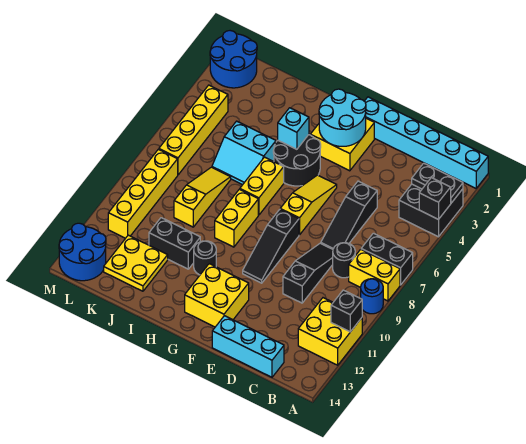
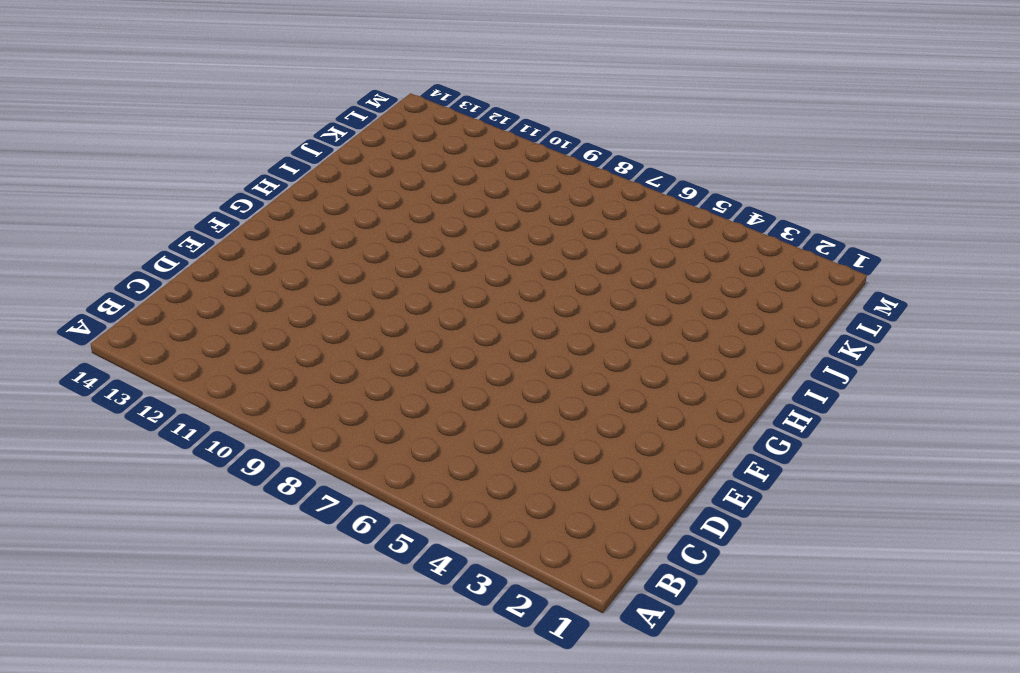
none -> cyan brick A1:F1 level 1
none -> black brick A3:B4 level 1
none -> black brick A7:B7 level 1
none -> yellow brick A8:B8 level 1

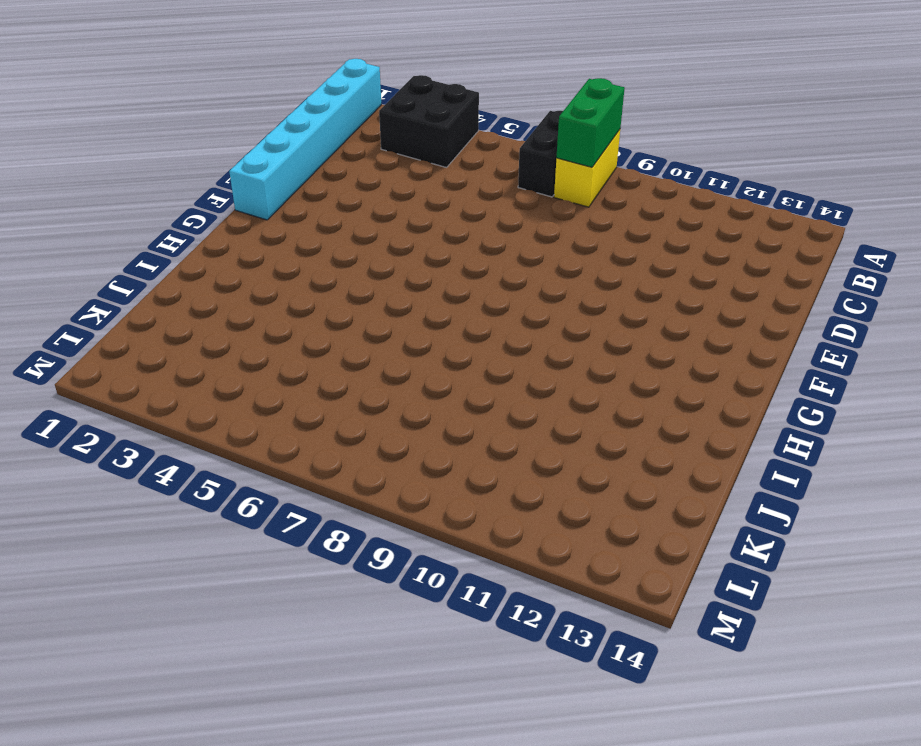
green brick A8:B8 level 2 -> none
none -> blue round brick A9 level 1
none -> yellow brick A11:B12 level 1
none -> black round brick C8 level 1
none -> cyan brick C14:E14 level 1

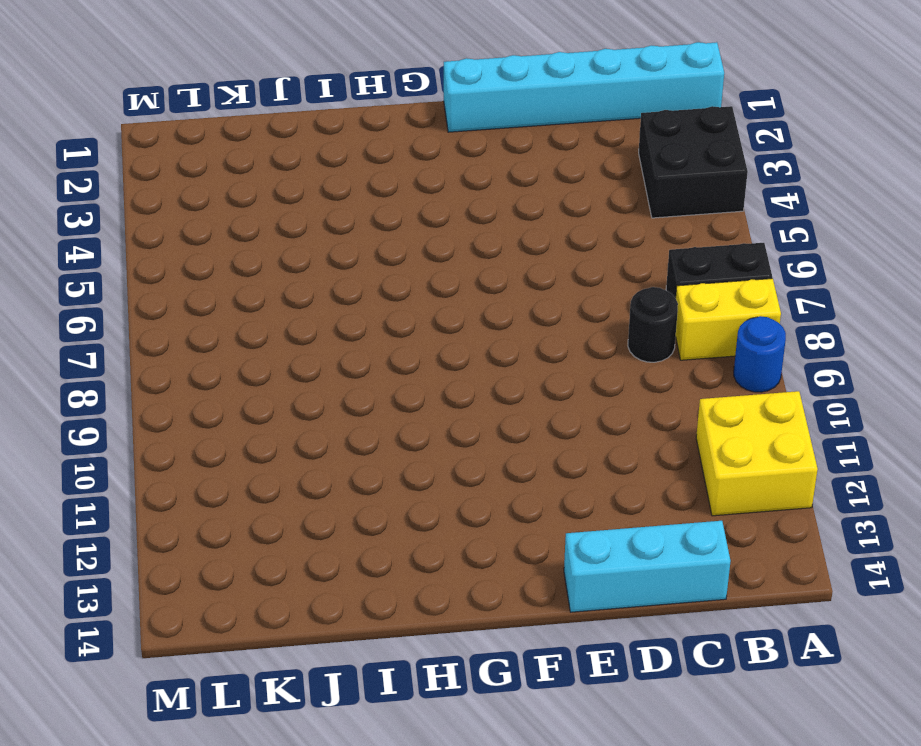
none -> black slope D5:D7 level 1 top 5
none -> black slope D8:D10 level 1 top 10
none -> yellow brick F2:G3 level 1
none -> yellow slope F5:F7 level 1 top 7

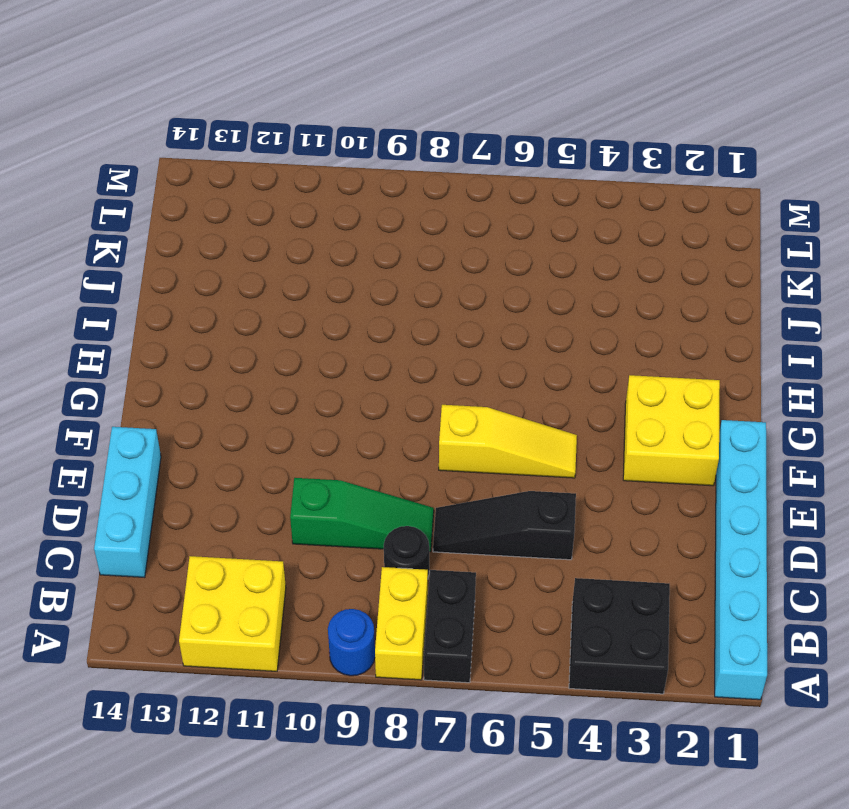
green slope D8:D10 level 1 top 10 -> black slope D8:D10 level 1 top 10
none -> black slope F8:F10 level 1 top 8
none -> yellow brick F12:G13 level 1
none -> black round brick G4:H5 level 1
none -> yellow brick H6:H7 level 1

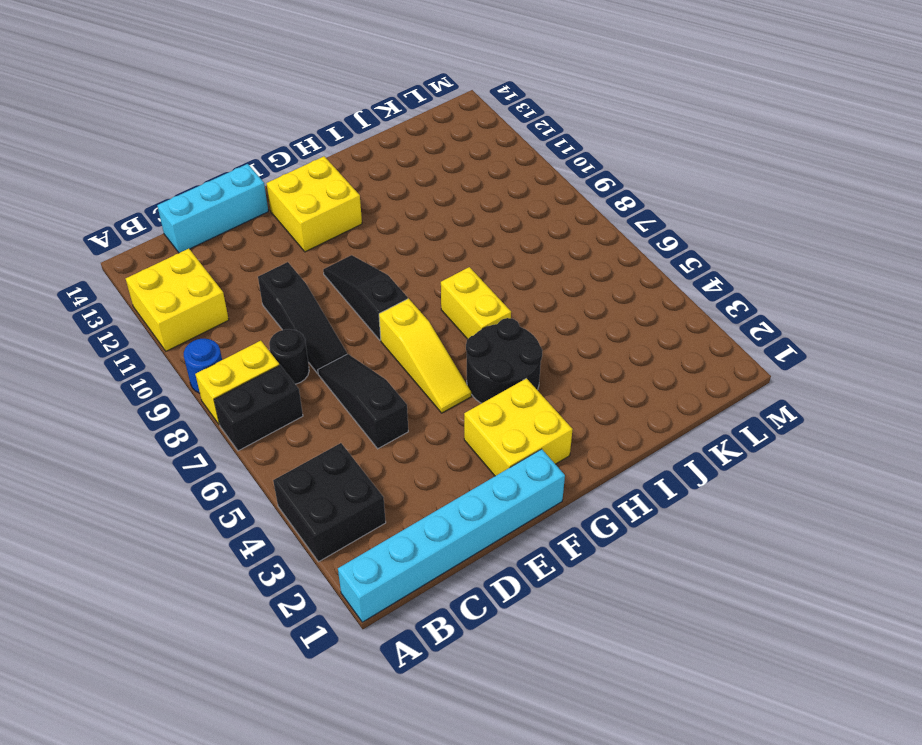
none -> yellow brick H8:H9 level 1
none -> black round brick H11 level 1
none -> cyan slope I5:J6 level 1 top 5
none -> black brick I11:J11 level 1

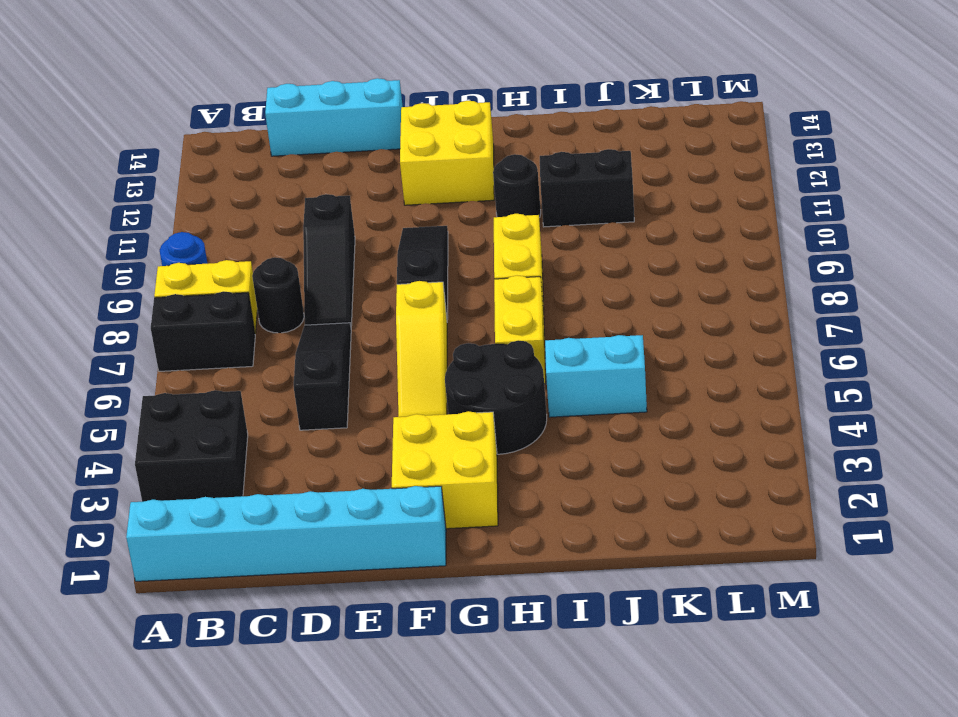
none -> yellow brick A11:B12 level 1
none -> yellow slope J7:J9 level 1 top 9
none -> yellow plate J12:K13 level 1
none -> blue round brick L1:M2 level 1

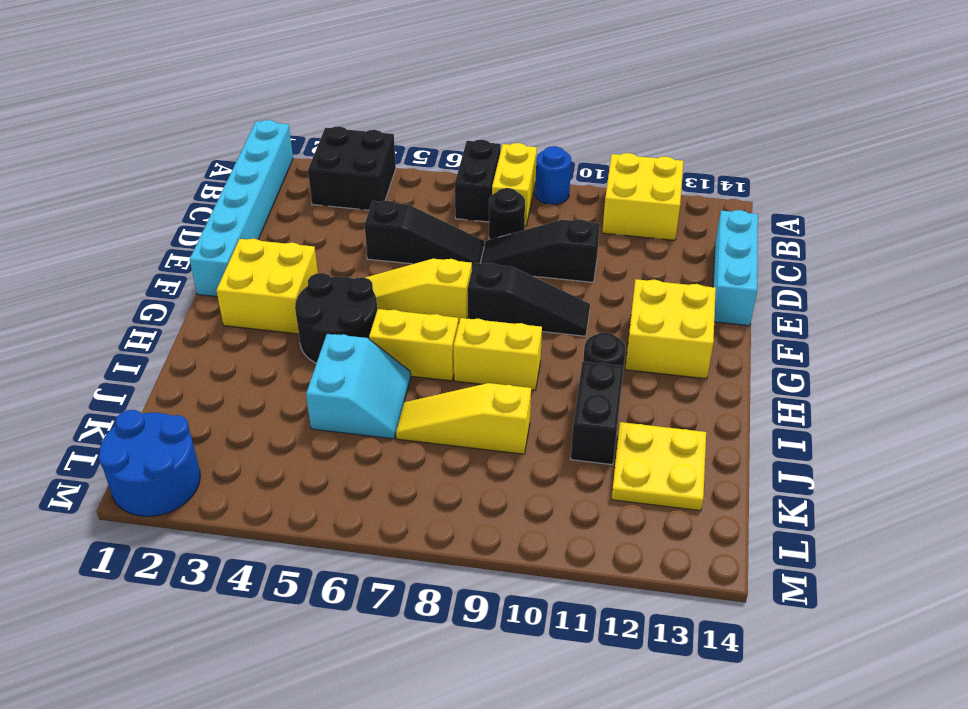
none -> yellow brick L4:L7 level 1
none -> yellow brick L8:L11 level 1
none -> blue round brick L13:M14 level 1
none -> black plate A3:B3 level 2

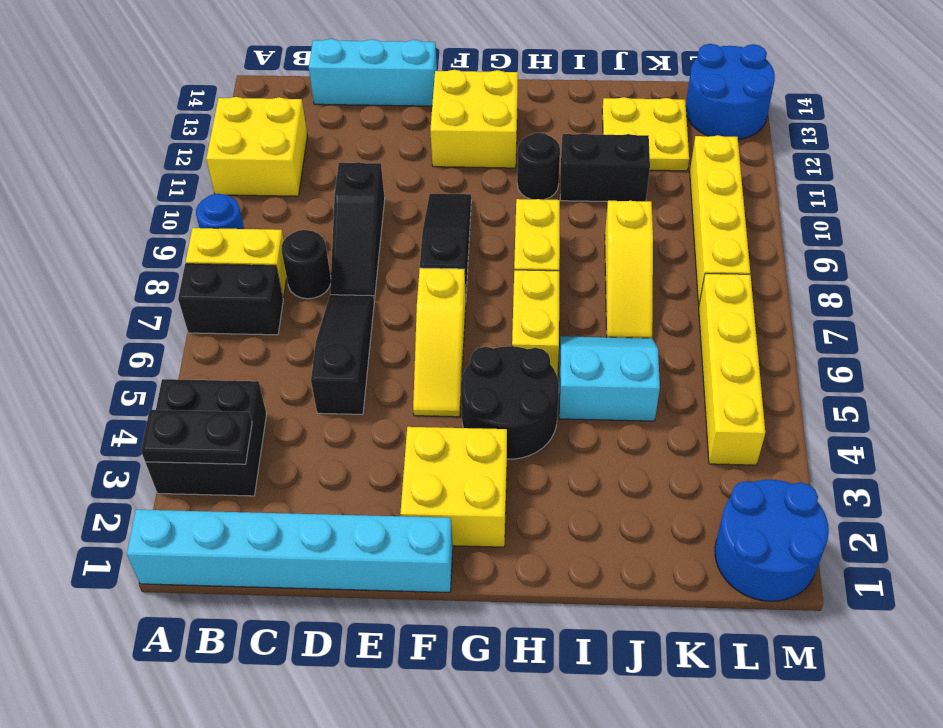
none -> black brick A4 level 2
none -> black brick A11 level 2
none -> cyan round brick F2:G3 level 2
none -> cyan brick H4 level 2

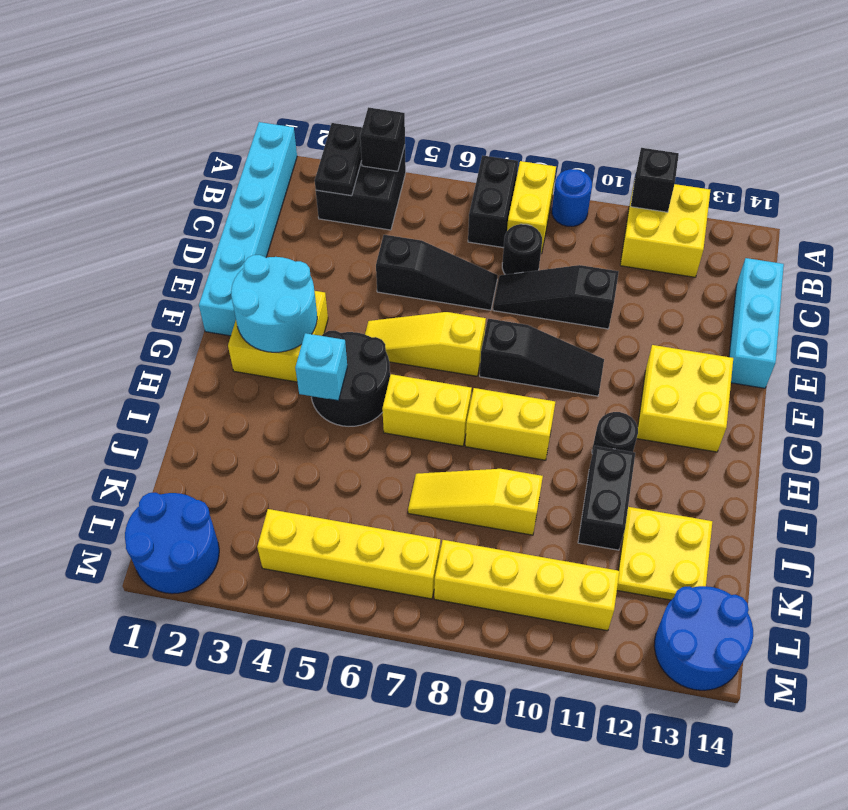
none -> cyan slope I5:J6 level 1 top 5

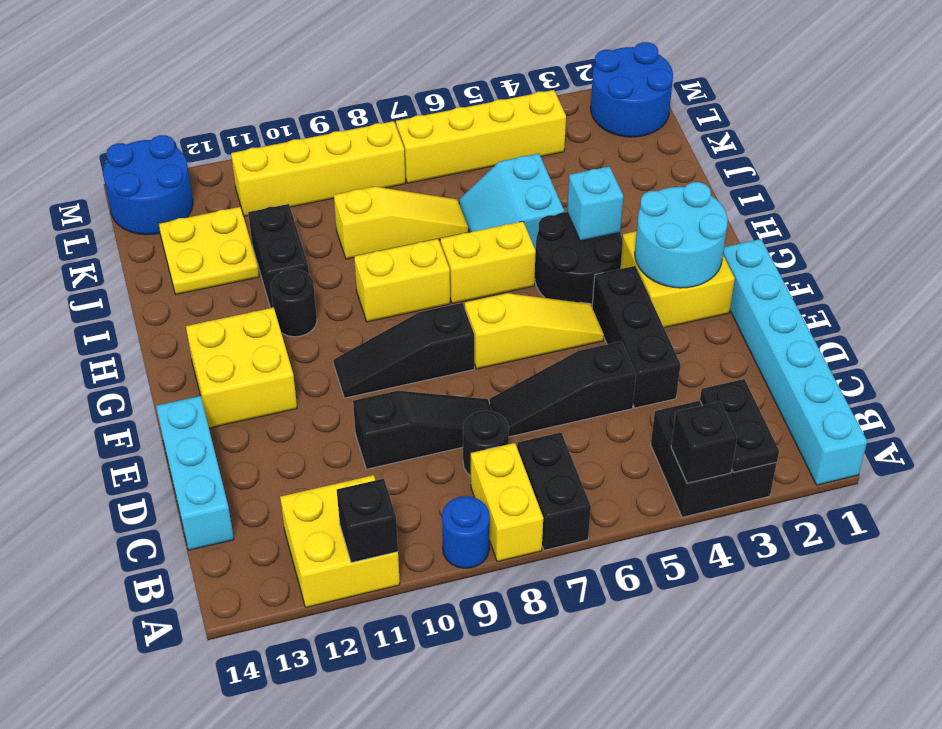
black brick D4:F4 level 1 -> none

